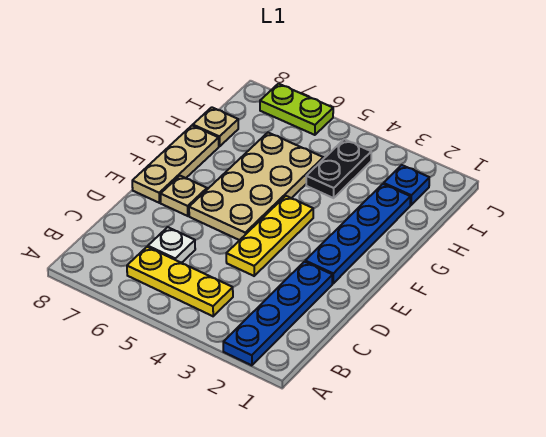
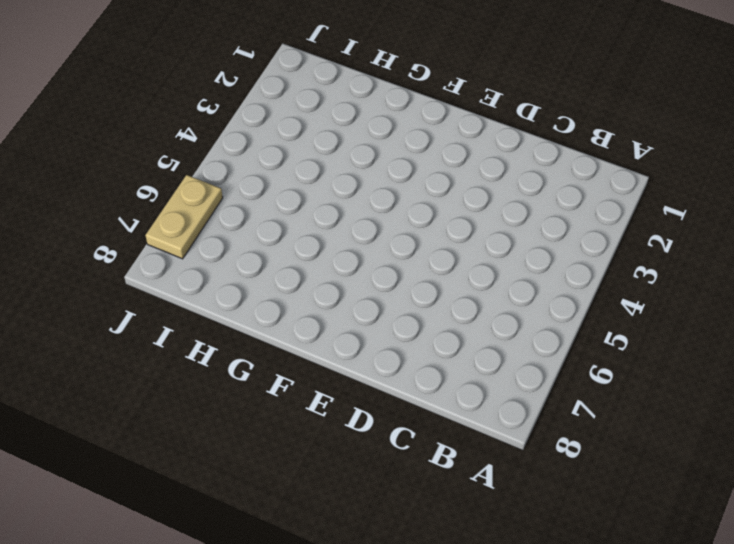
tan plate J6:J7 level 1 -> lime plate J6:J7 level 1
none -> blue plate A2:D2 level 1
none -> yellow plate B4:B6 level 1
none -> white plate C6 level 1

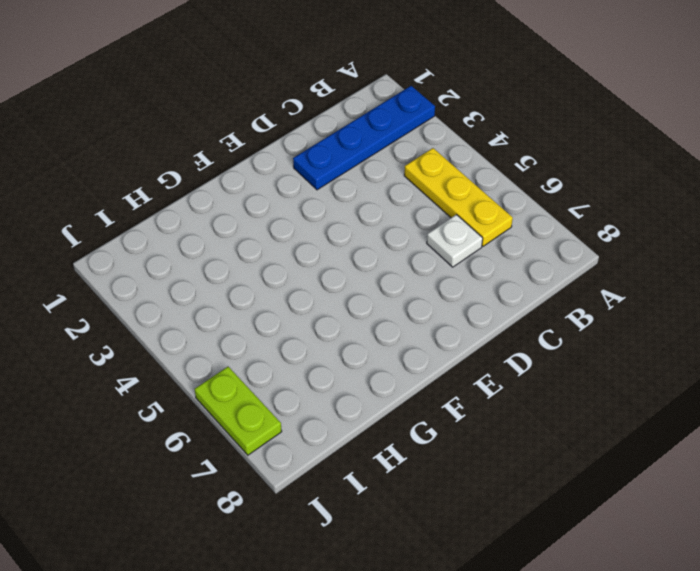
none -> yellow plate D4:F4 level 1
none -> blue plate E2:H2 level 1
none -> tan plate E5:H6 level 1

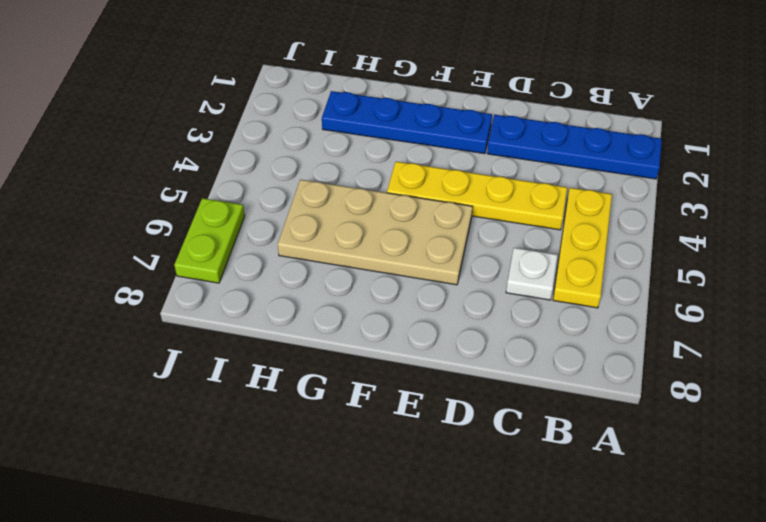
yellow plate C4:F4 level 1 -> yellow plate D4:F4 level 1
none -> tan plate E7 level 1
none -> tan plate E8:G8 level 1
none -> black plate H4:I4 level 1

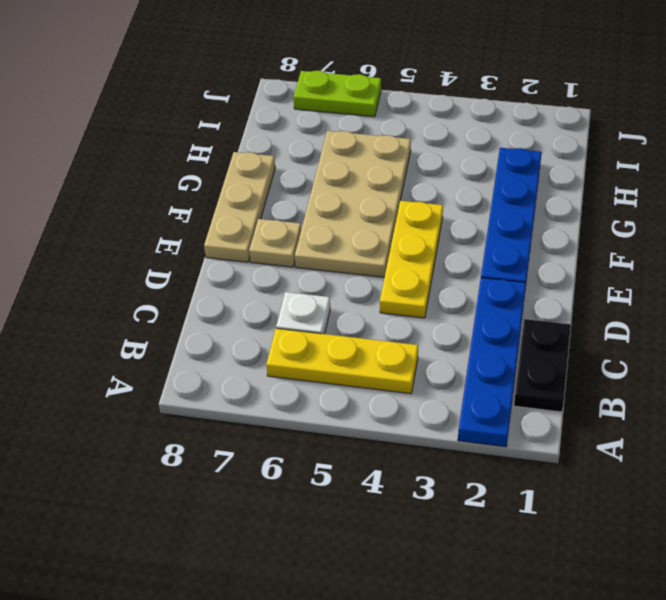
black plate B1:C1 level 1 -> black plate H4:I4 level 1
none -> tan plate H8 level 1
none -> blue plate I2 level 1

